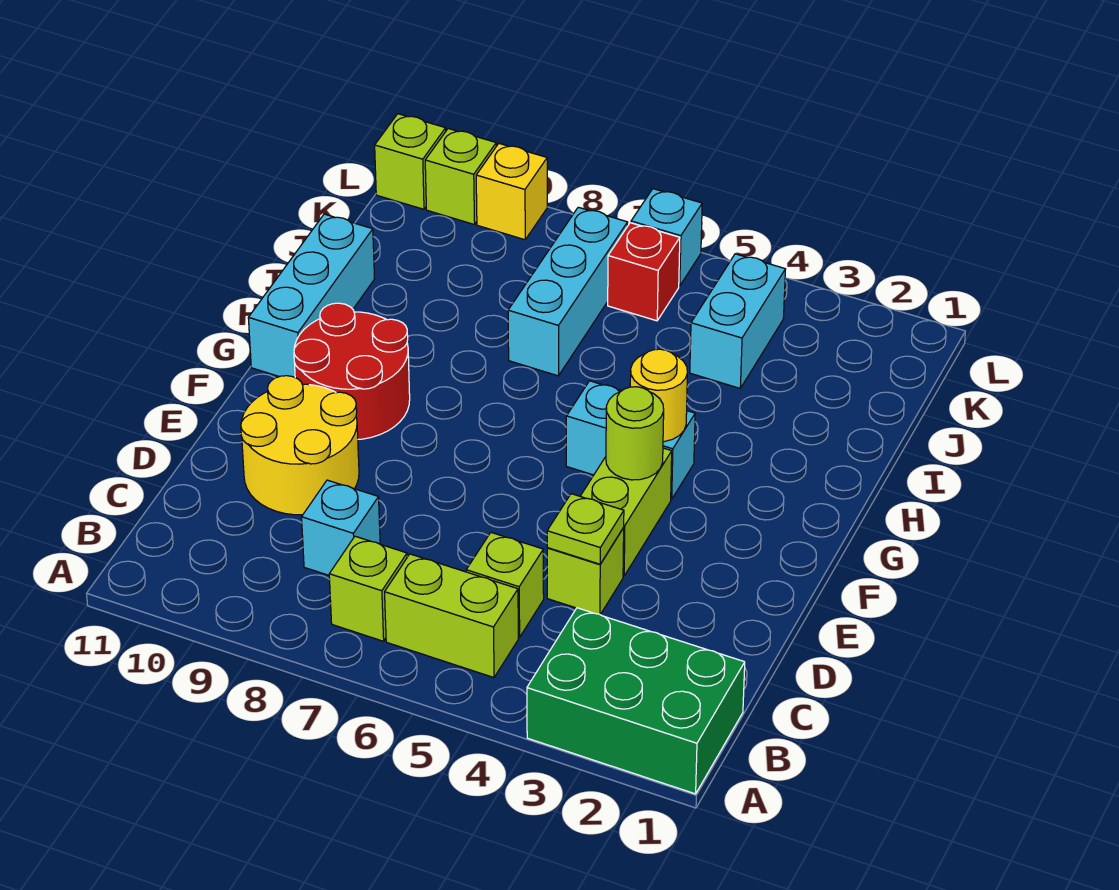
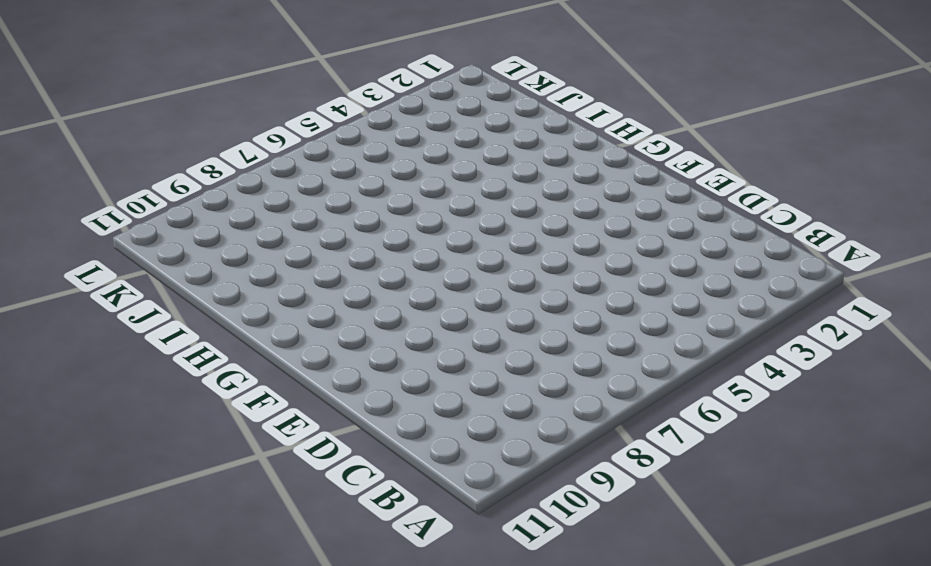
none -> green brick A1:B3 level 1
none -> lime brick B5:B6 level 1
none -> lime brick B7 level 1

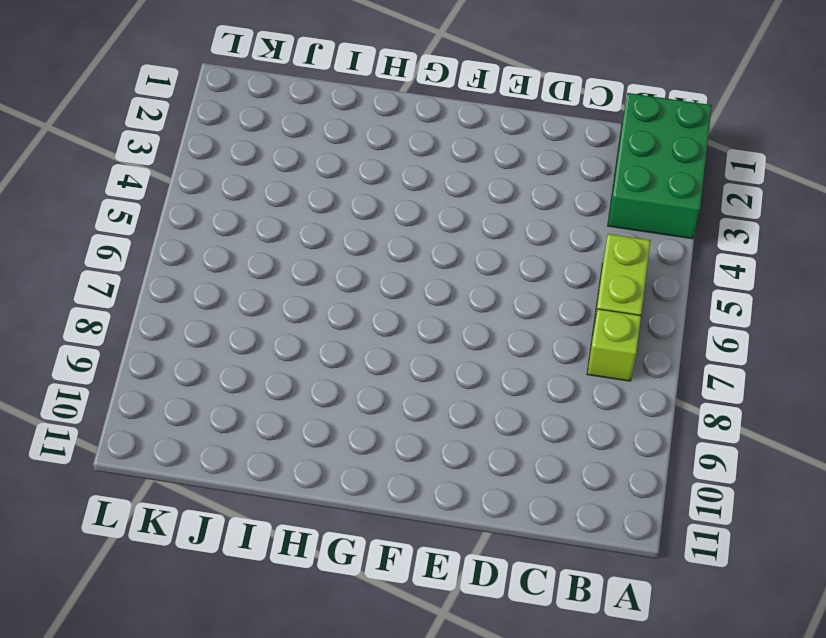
none -> lime brick C5 level 1
none -> cyan brick C8 level 1
none -> lime brick D4 level 1

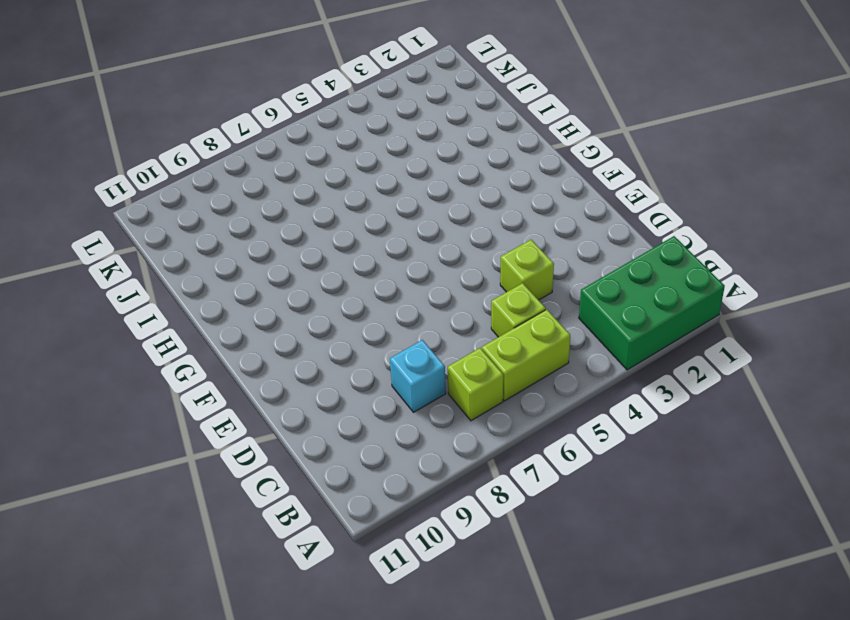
none -> yellow round brick D9:E10 level 1
none -> lime brick E4:F4 level 1
none -> red round brick F9:G10 level 1

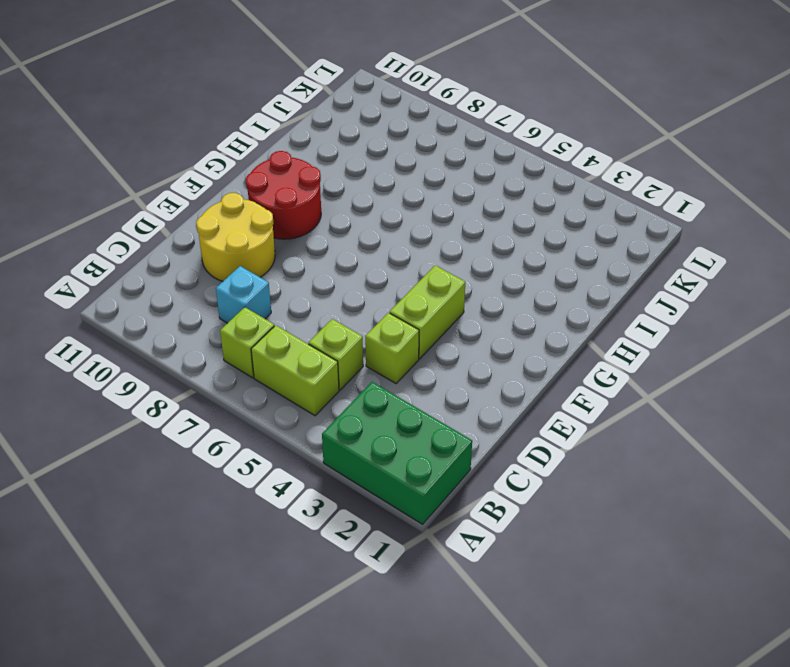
none -> cyan brick G4:G5 level 1
none -> cyan brick G11:I11 level 1
none -> cyan brick I7:K7 level 1

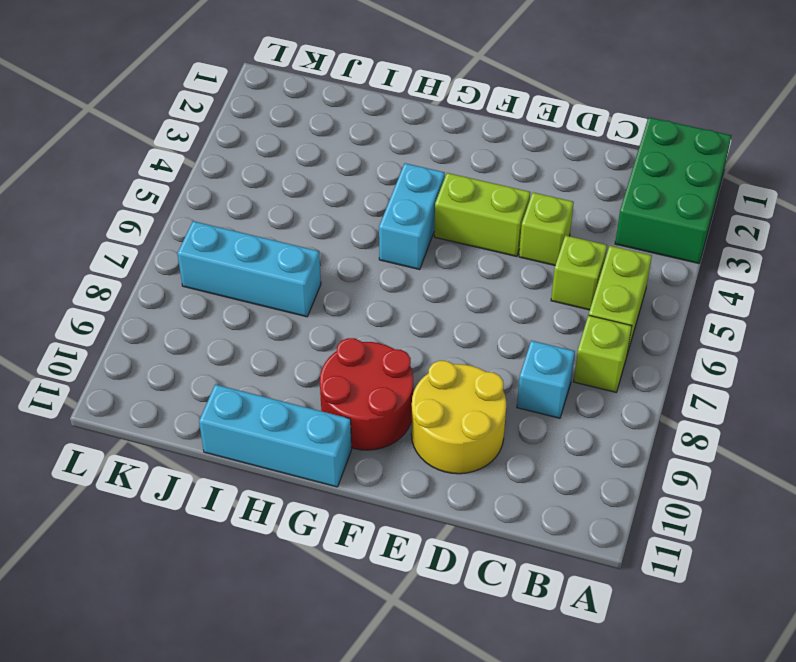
none -> cyan brick J4:K4 level 1
none -> red brick K6 level 1
none -> cyan brick L6 level 1

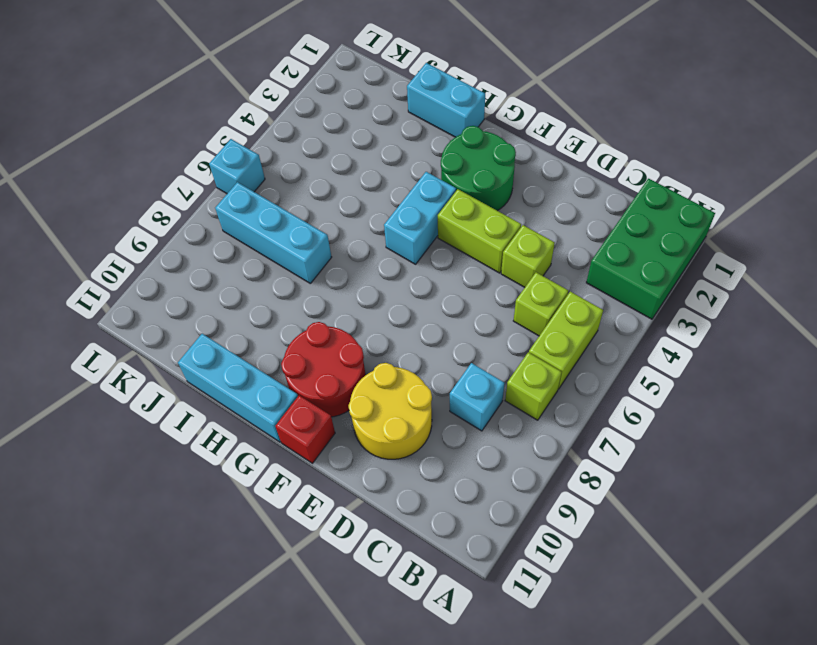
green round brick F2:G3 level 1 -> none
red brick F11 level 1 -> red brick K6 level 1
cyan brick H1:I1 level 1 -> cyan brick J4:K4 level 1
none -> yellow brick L9 level 1
none -> lime brick L10 level 1
none -> lime brick L11 level 1

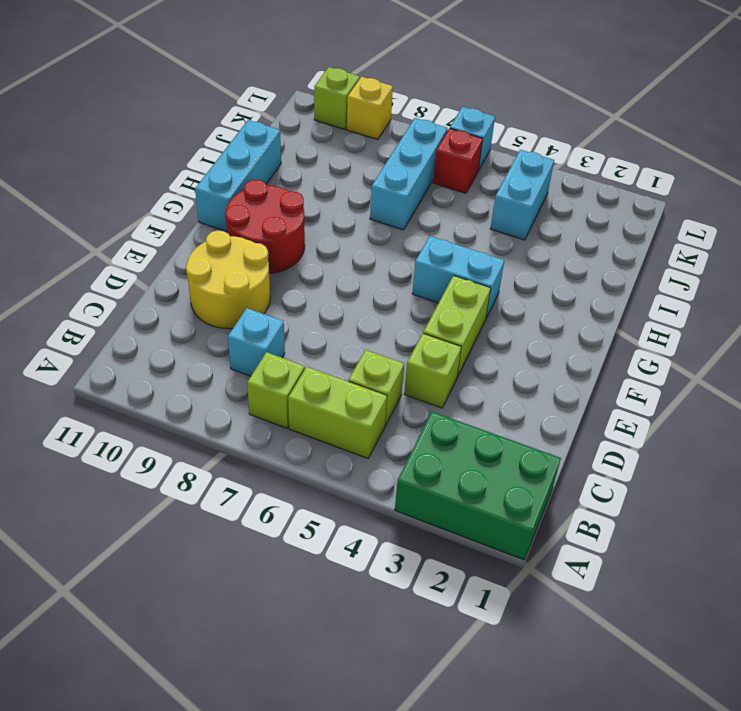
none -> lime brick L11 level 1
none -> lime plate D4 level 2
none -> lime round brick F4 level 2

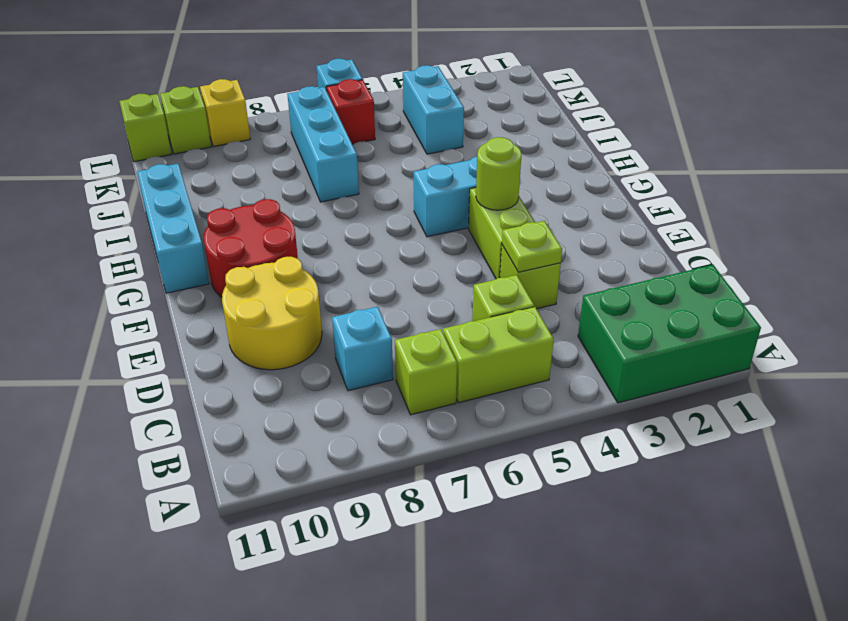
none -> yellow round brick G4 level 2

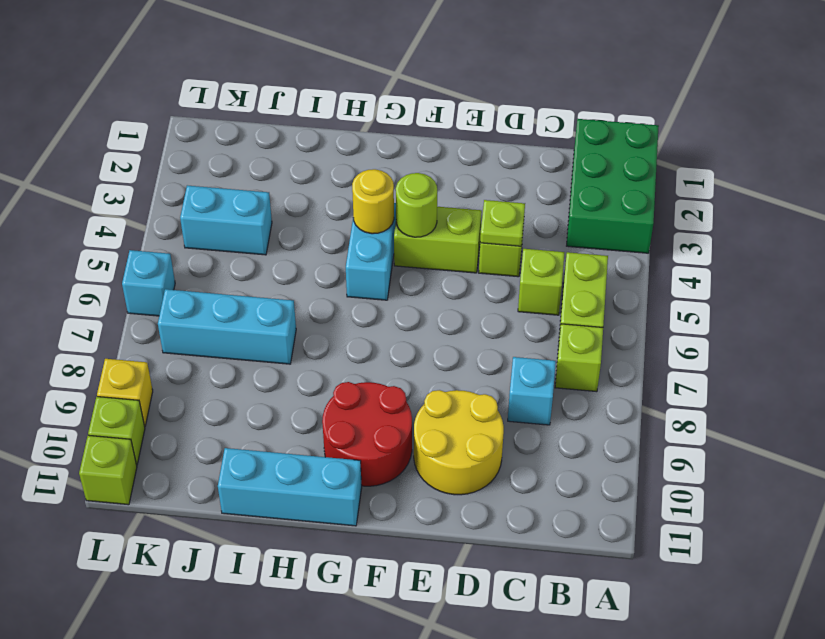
none -> red brick K6 level 1

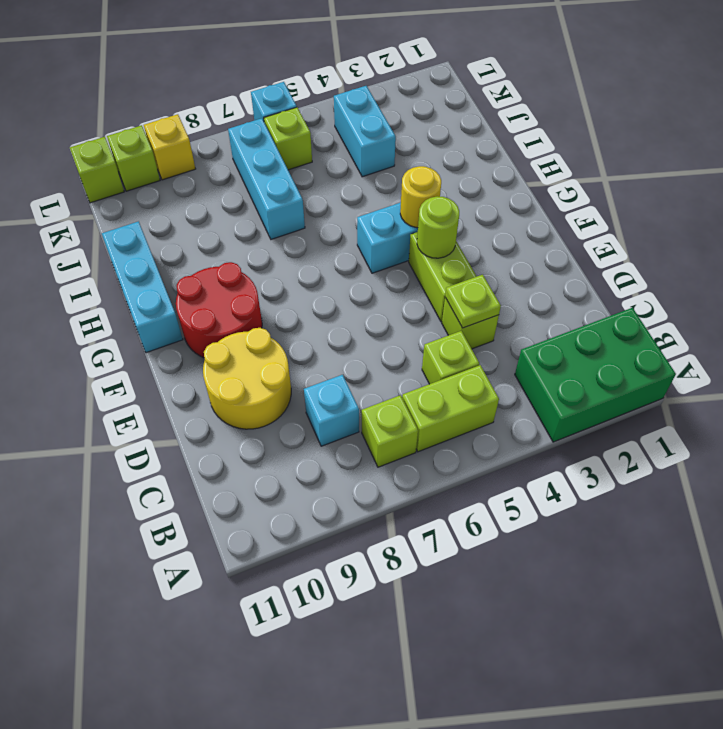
lime brick K6 level 1 -> red brick K6 level 1

